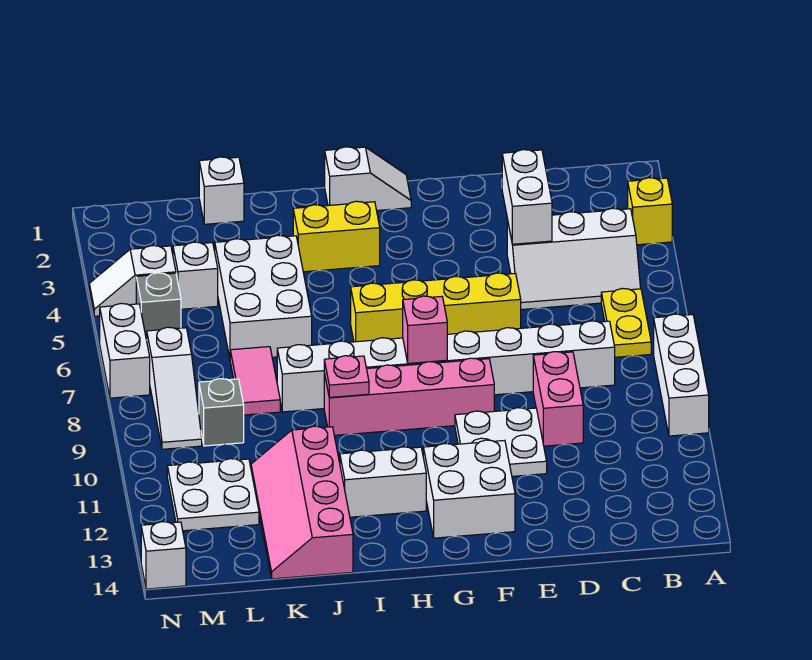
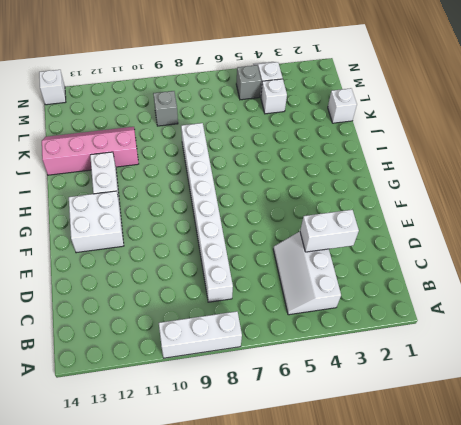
none -> yellow brick A3 level 1
none -> yellow plate B6:B7 level 1
none -> pink brick D9:D10 level 1

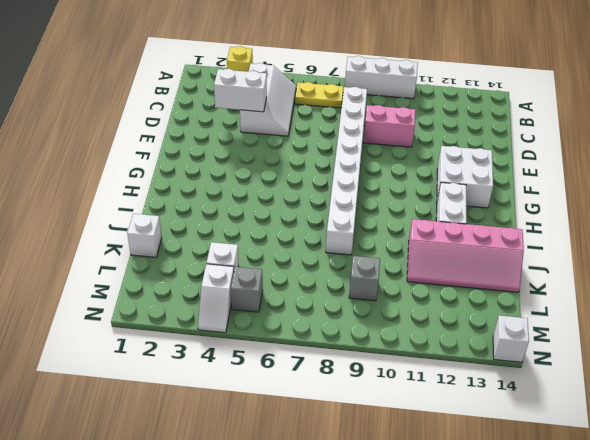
none -> yellow brick E6:H6 level 1
none -> white plate E10:F11 level 1
none -> pink brick F9:I9 level 1

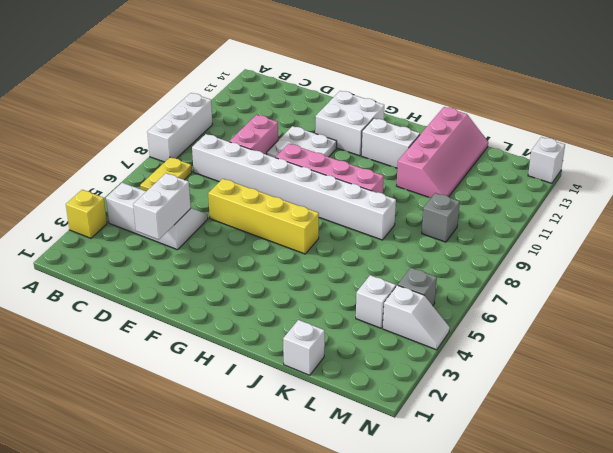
none -> white slope G1:H1 level 1 top H
none -> yellow brick H3:I3 level 1
none -> white brick J4:K6 level 1

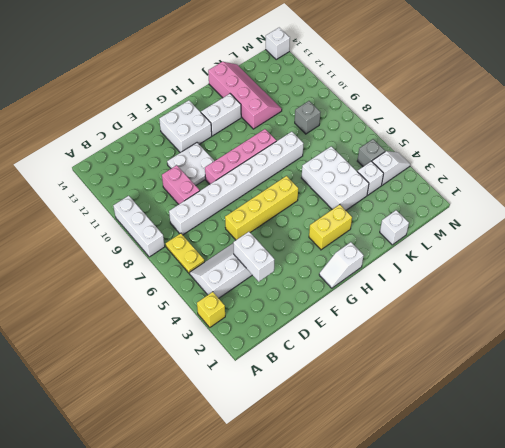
none -> pink tile K7:K8 level 1
none -> white plate L11:M12 level 1
none -> white slope M7:M9 level 1 top 7

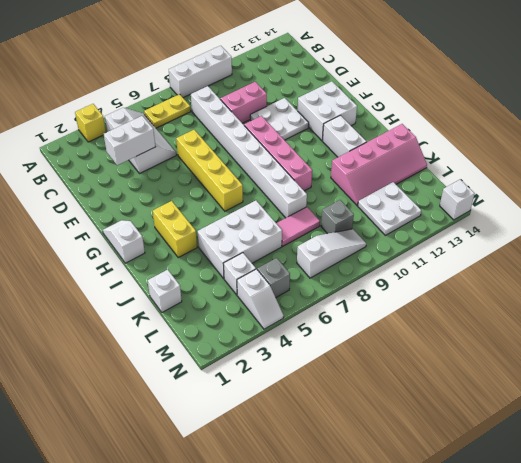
none -> white brick N6:N7 level 1
none -> pink brick G8 level 2
none -> pink plate I9 level 2

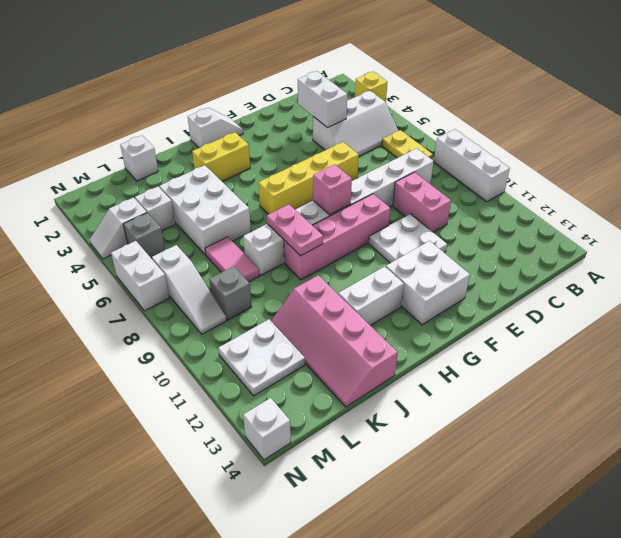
pink plate I8:I9 level 2 -> pink plate I9 level 2

